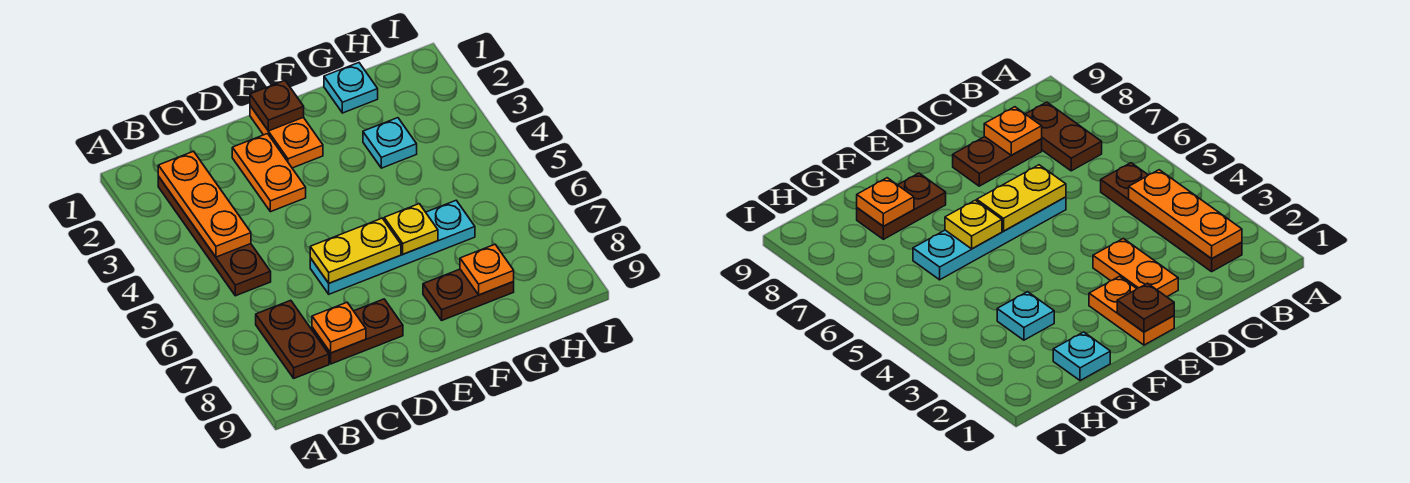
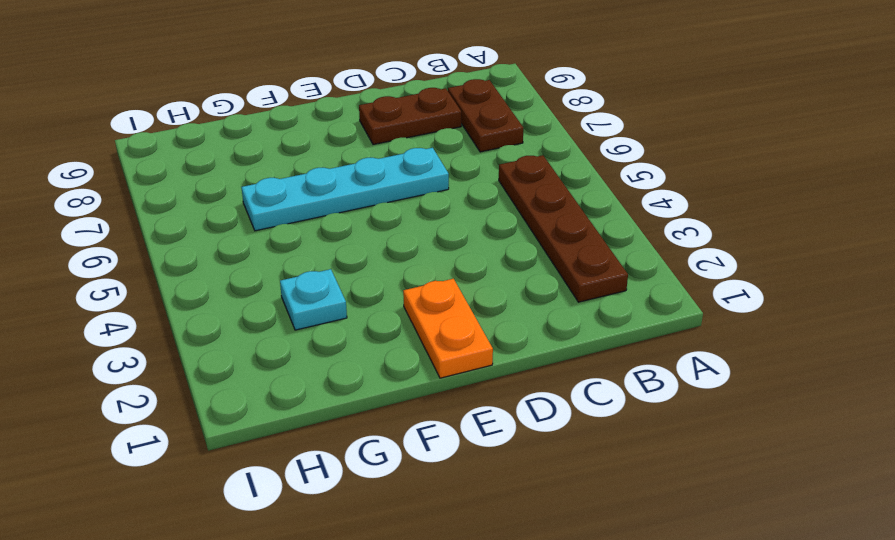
none -> orange plate D2:D3 level 1
none -> brown plate F8:G8 level 1
none -> cyan plate G1 level 1

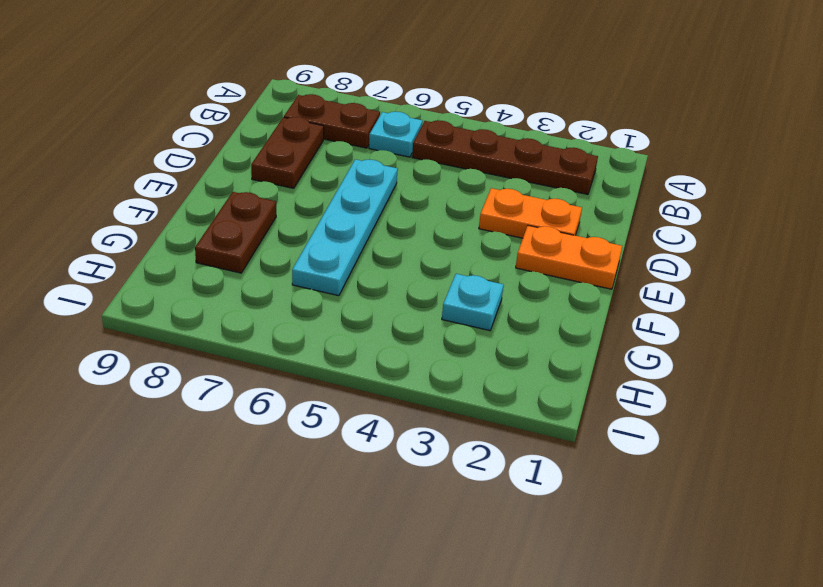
cyan plate B6 level 1 -> cyan plate G1 level 1
none -> orange plate B2:B4 level 2
none -> orange plate C8 level 2
none -> yellow plate D6:E6 level 2

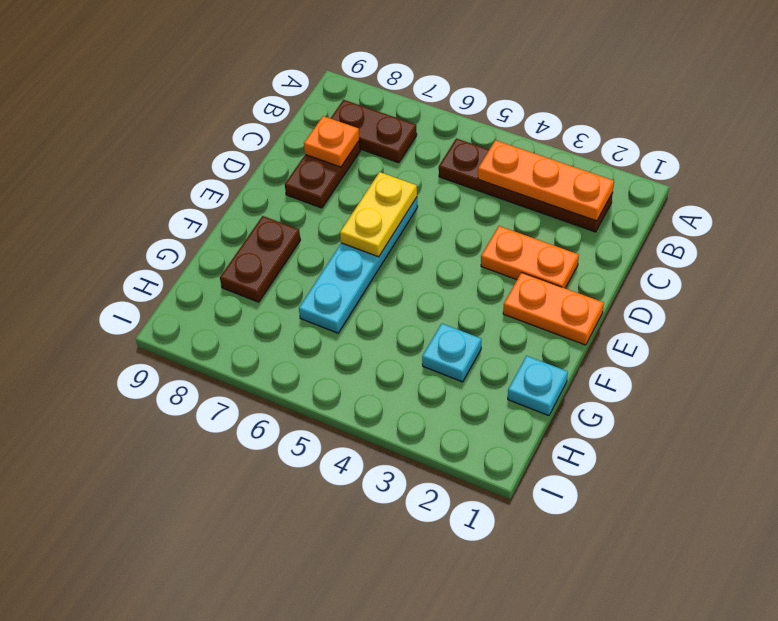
none -> brown plate E1 level 2
none -> yellow plate F6 level 2
none -> orange plate G8 level 2

